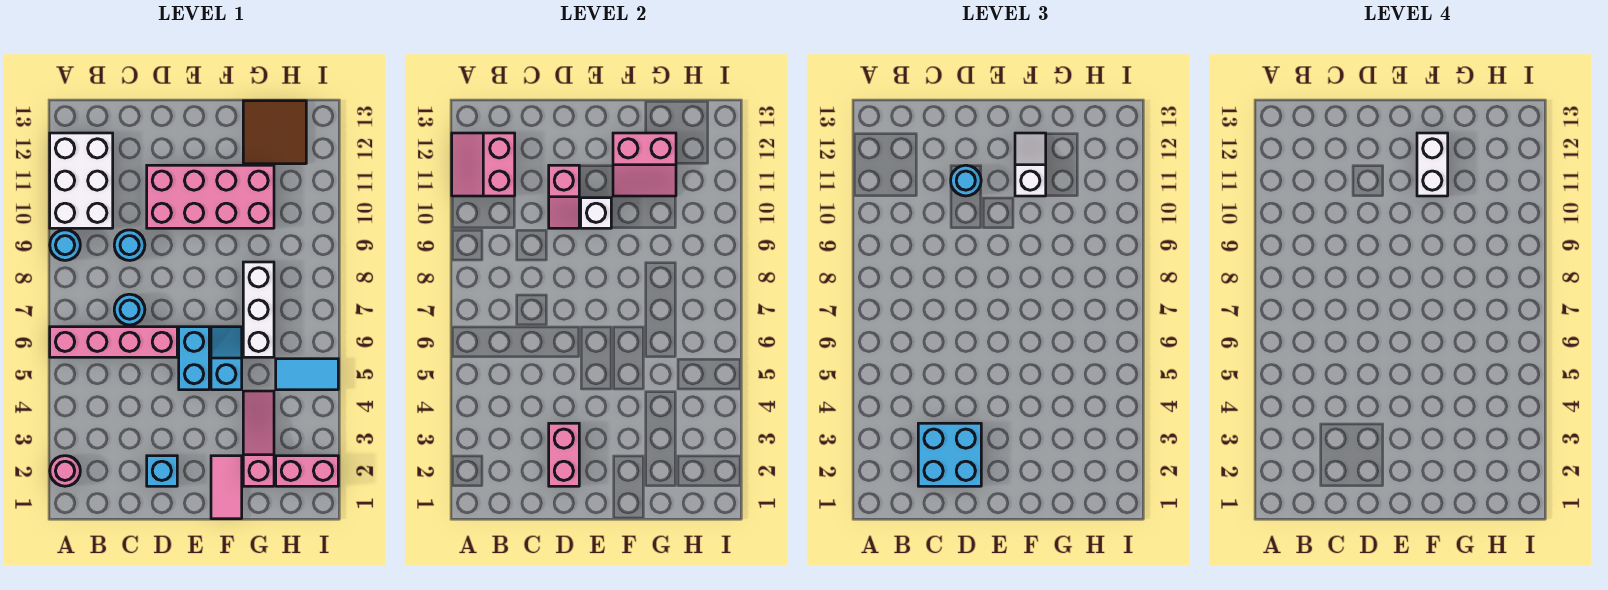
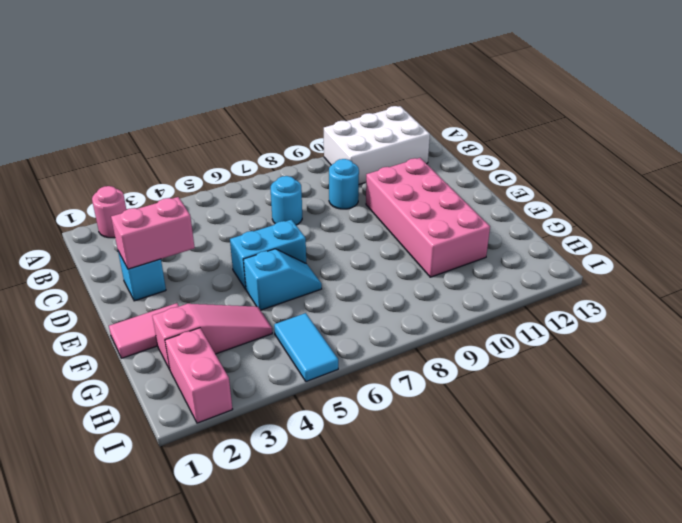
none -> pink brick A6:D6 level 1
none -> cyan round brick A9 level 1
none -> white brick G6:G8 level 1

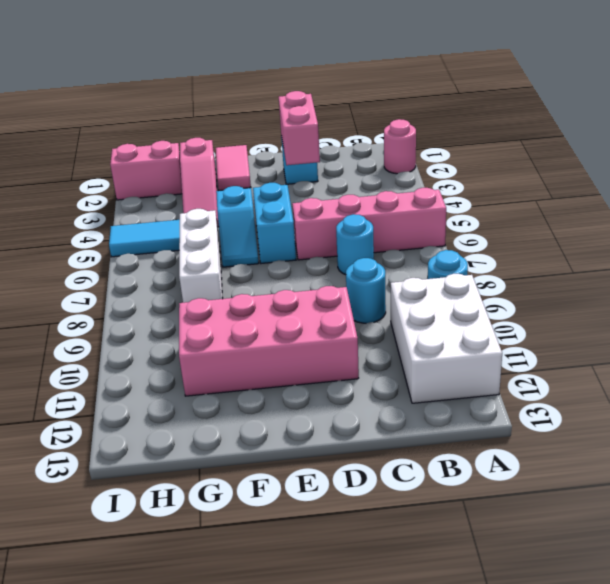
none -> brown tile G12:H13 level 1
none -> pink slope A11:B12 level 2 top B
none -> pink slope D10:D11 level 2 top 11

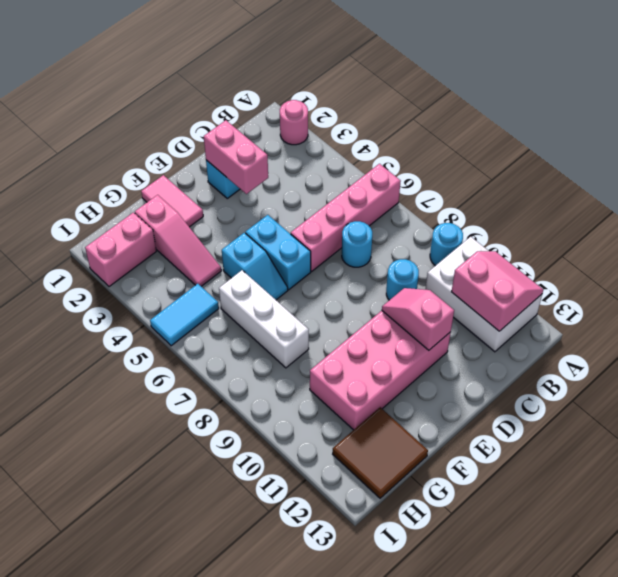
none -> white brick E10 level 2
none -> pink slope F11:G12 level 2 top 12
none -> cyan brick C2:D3 level 3

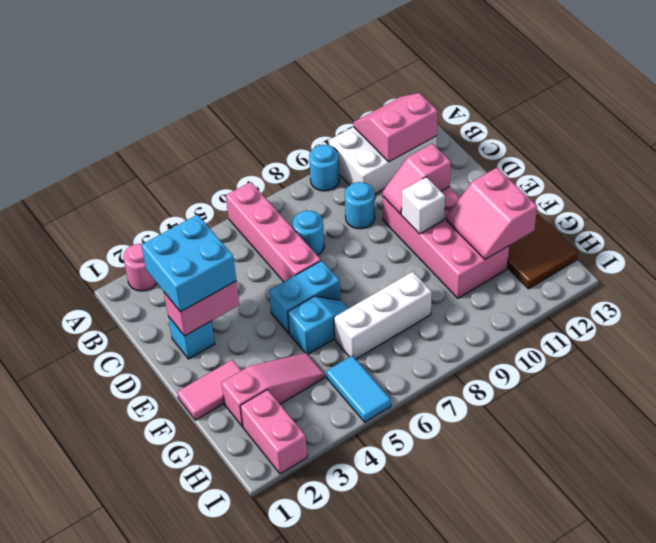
none -> cyan round brick D11 level 3
none -> white slope F11:F12 level 3 top 11
none -> white brick F11:F12 level 4

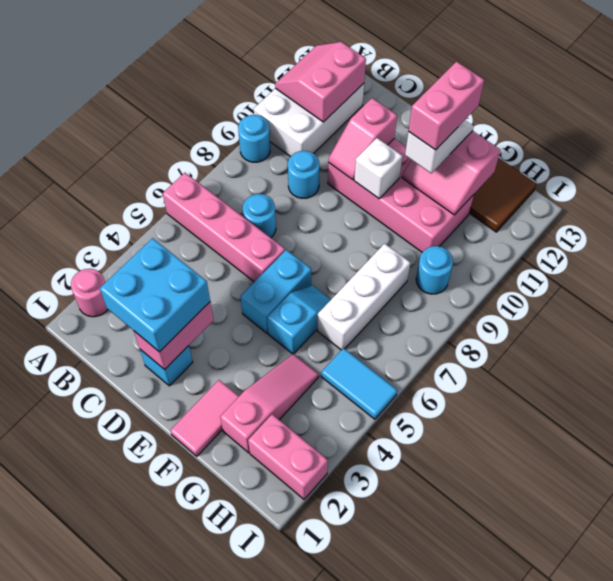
pink brick F11:F12 level 4 -> white brick F11:F12 level 4
cyan round brick H9 level 1 -> cyan round brick D11 level 3

